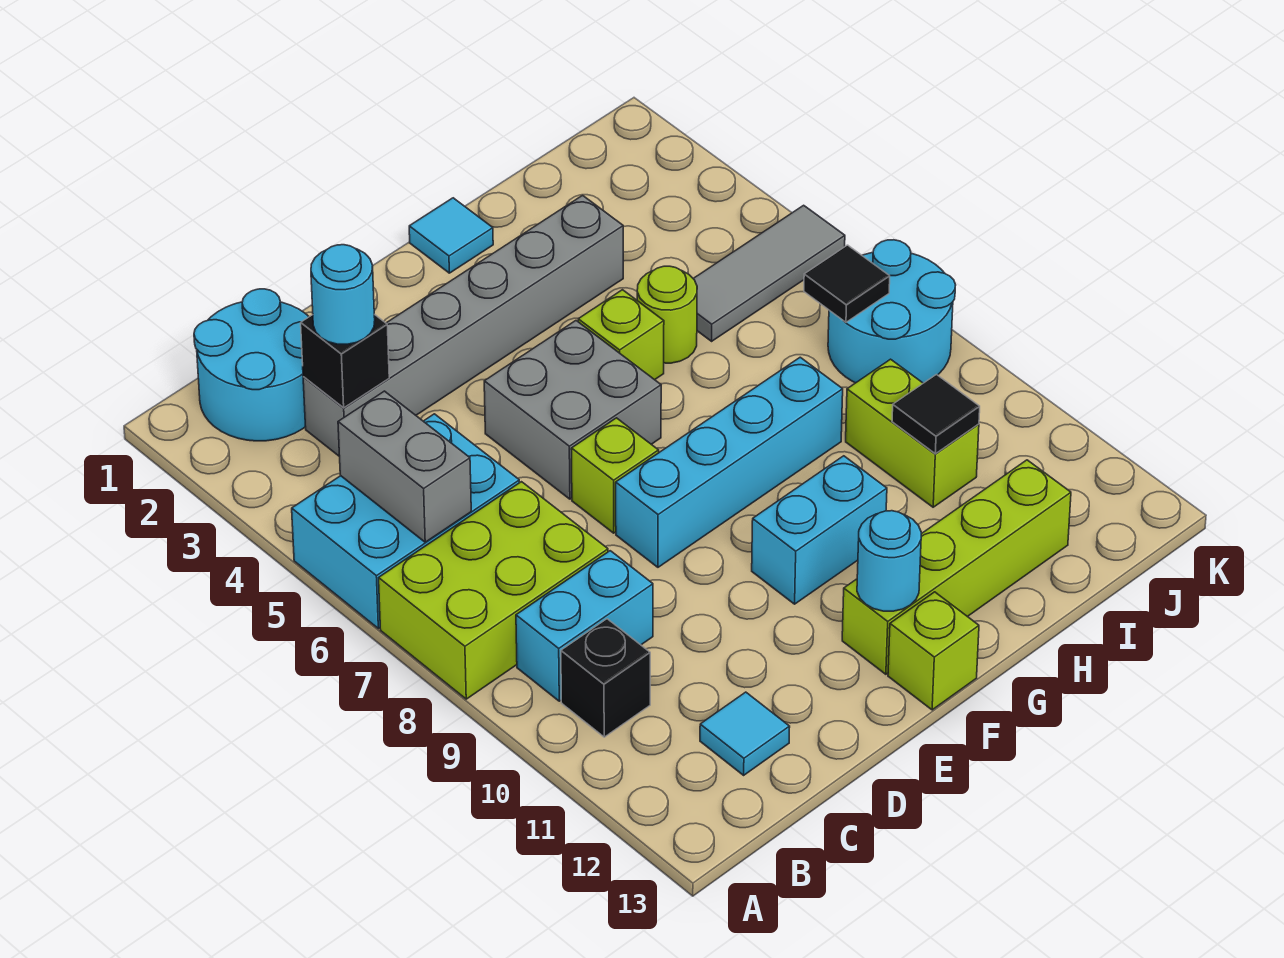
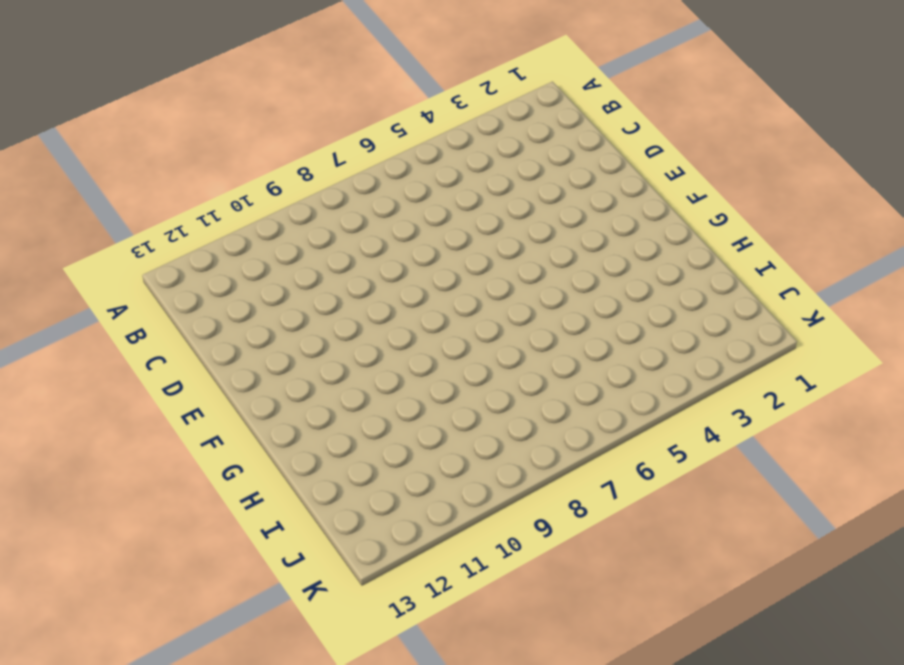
none -> cyan brick A5:C6 level 1
none -> lime brick A7:C8 level 1
none -> cyan round brick B1:C2 level 1

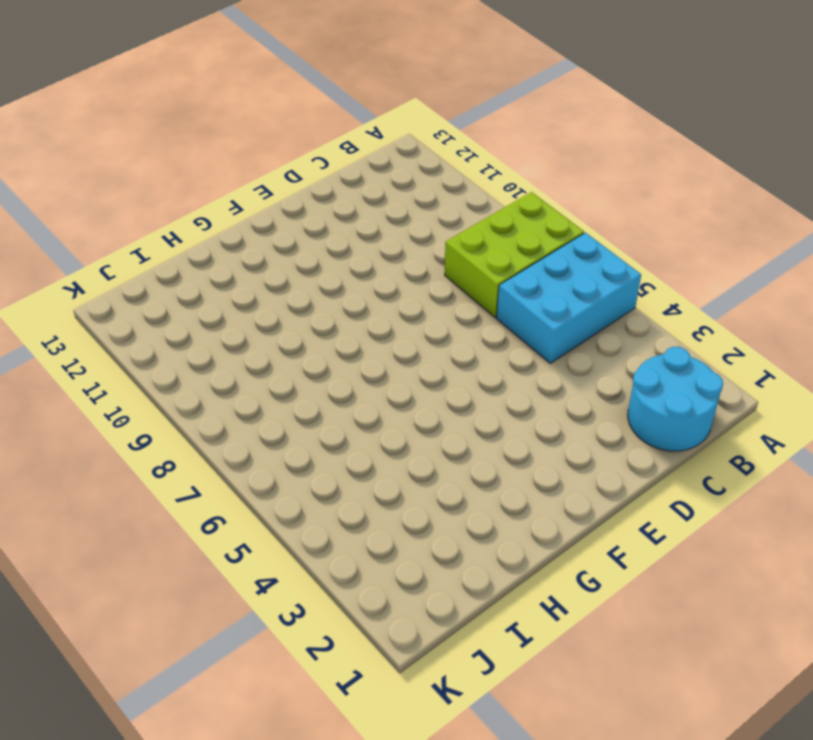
none -> cyan brick B9:C9 level 1
none -> black brick B10 level 1
none -> grey brick C3:H3 level 1

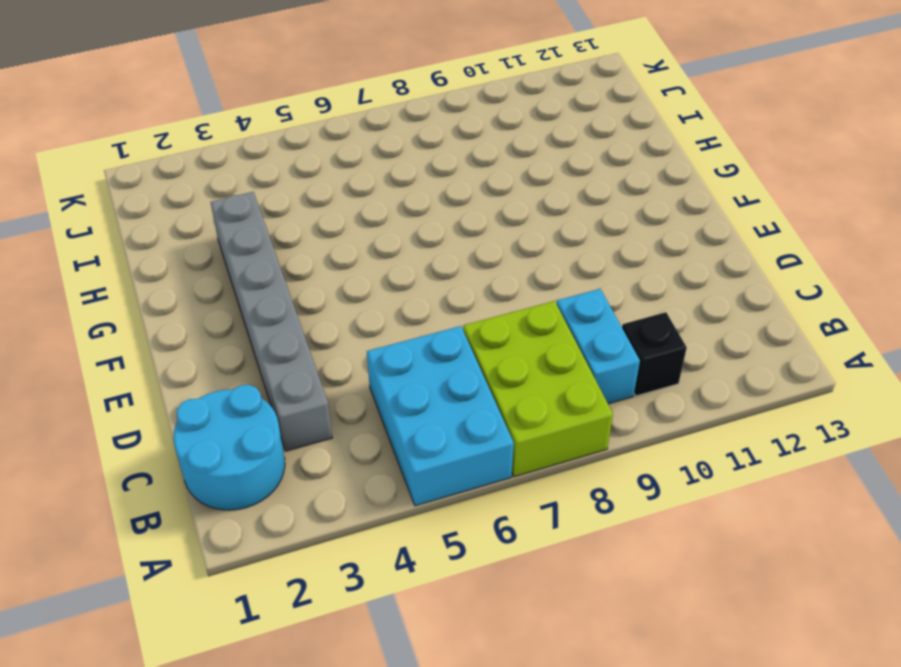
none -> cyan tile C12 level 1
none -> grey brick E5:F6 level 1
none -> lime brick E7 level 1

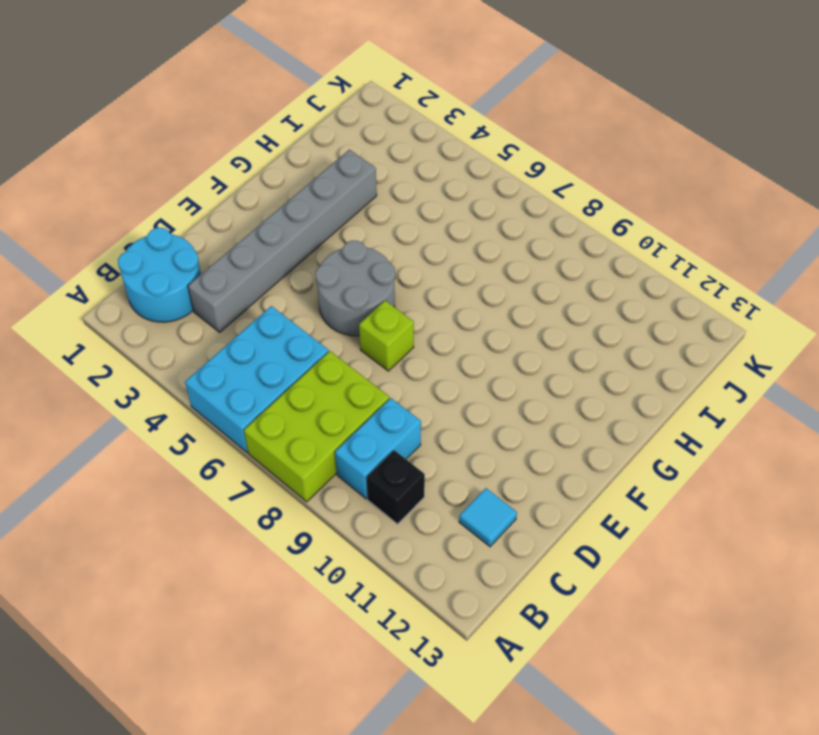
grey round brick E5:F6 level 1 -> grey brick E5:F6 level 1
none -> cyan brick E8:H8 level 1
none -> cyan brick F10:G10 level 1
none -> lime brick F12:I12 level 1

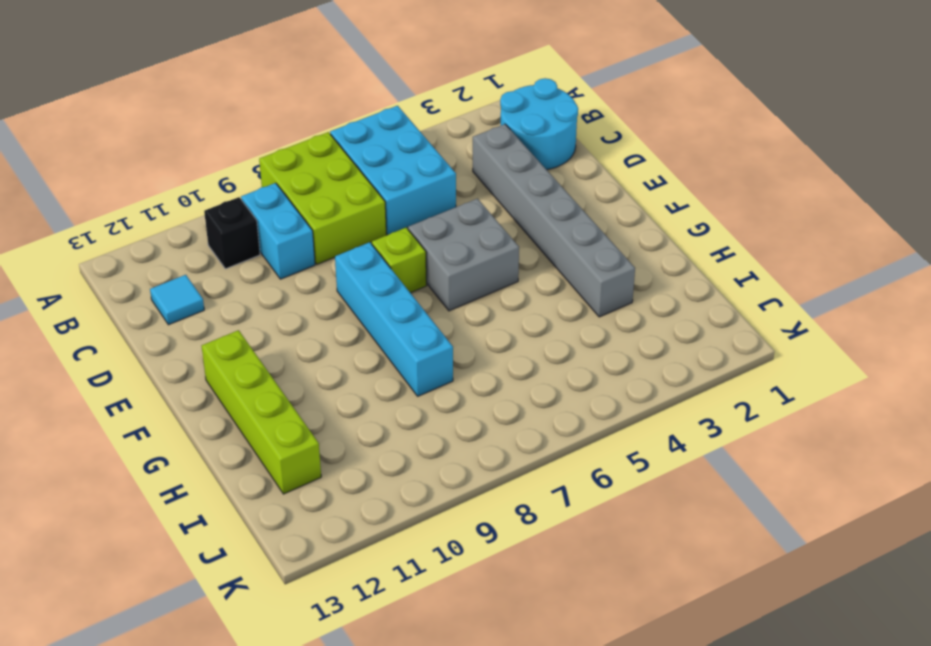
none -> cyan brick F10:G10 level 1
none -> lime brick F13 level 1
none -> cyan tile G1 level 1

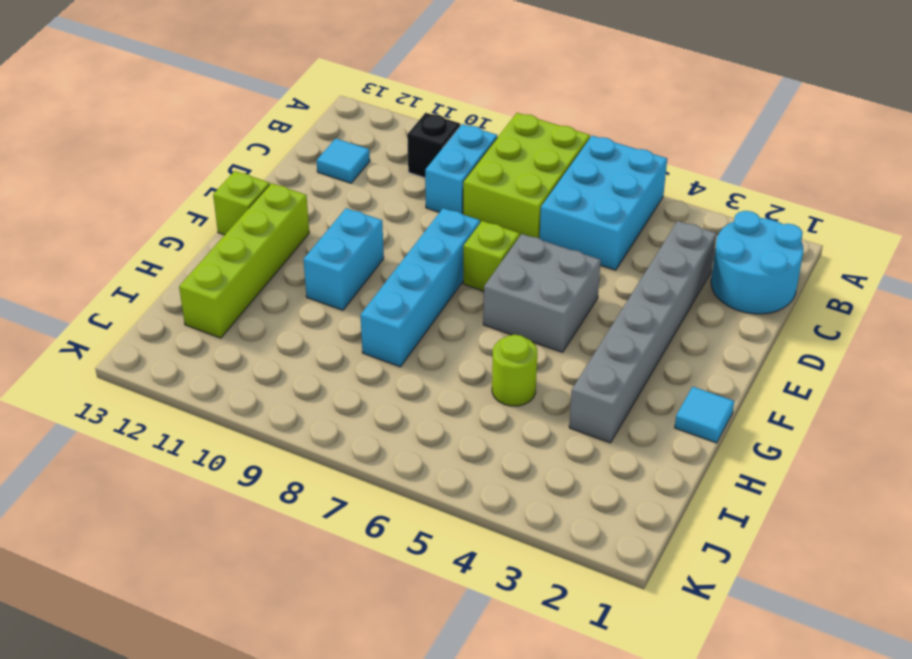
none -> lime brick G5 level 1
none -> grey tile I5:K5 level 1
none -> lime brick I9:I10 level 1

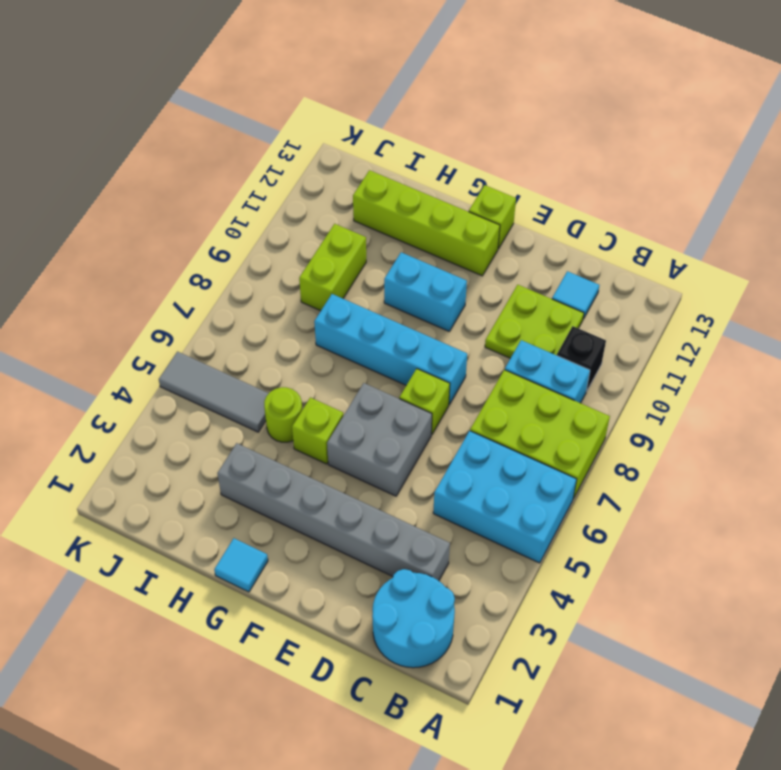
lime plate C10:D11 level 1 -> none
none -> cyan round brick J7:K8 level 1
none -> grey brick B5:B6 level 2
none -> black brick C3 level 2

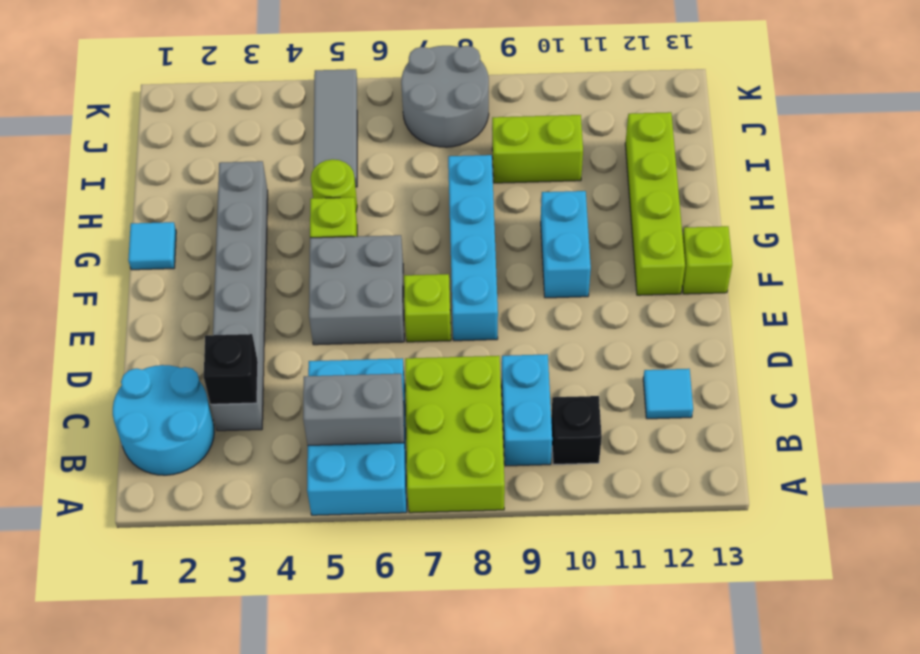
grey round brick J7:K8 level 1 -> cyan round brick J7:K8 level 1
none -> cyan round brick F12 level 2
none -> black tile I10 level 2
none -> black tile J7 level 2

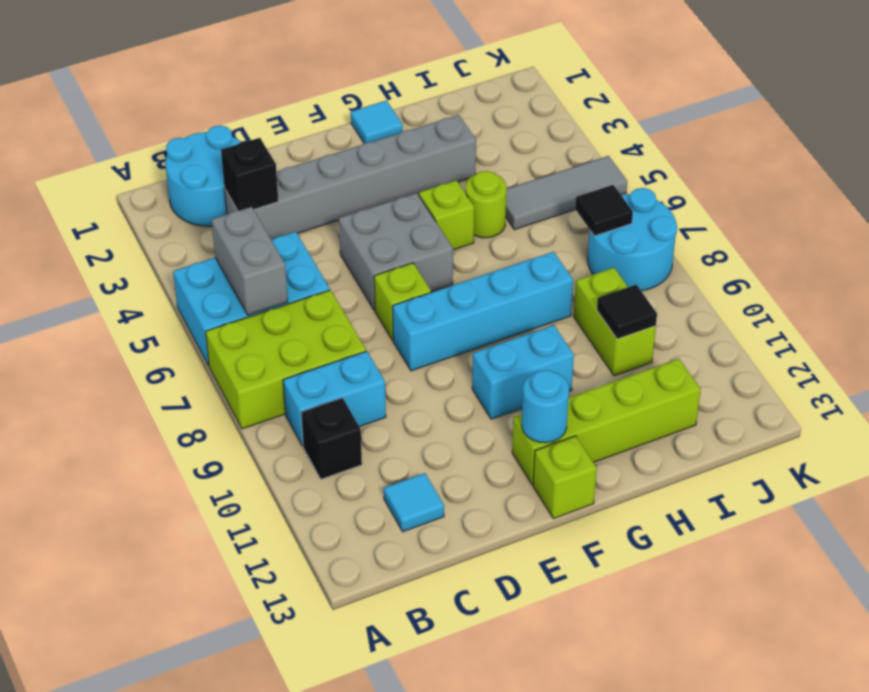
none -> cyan round brick C3 level 3

